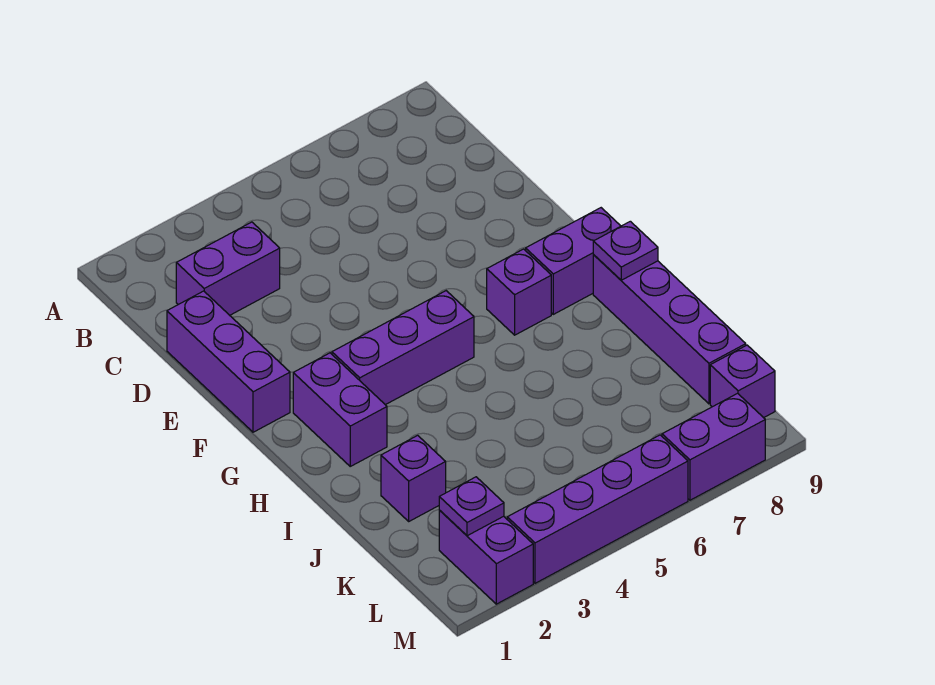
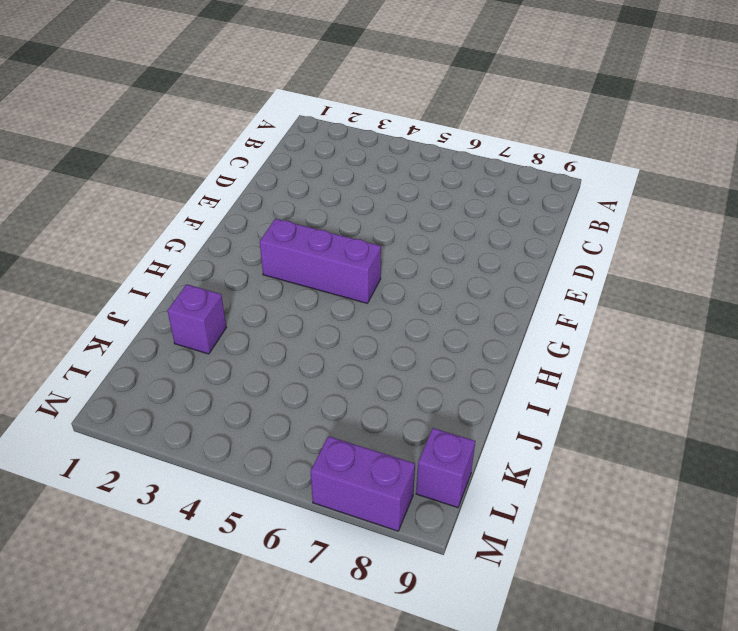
none -> purple brick C2:C3 level 1
none -> purple brick D1:F1 level 1
none -> purple brick G2:H2 level 1

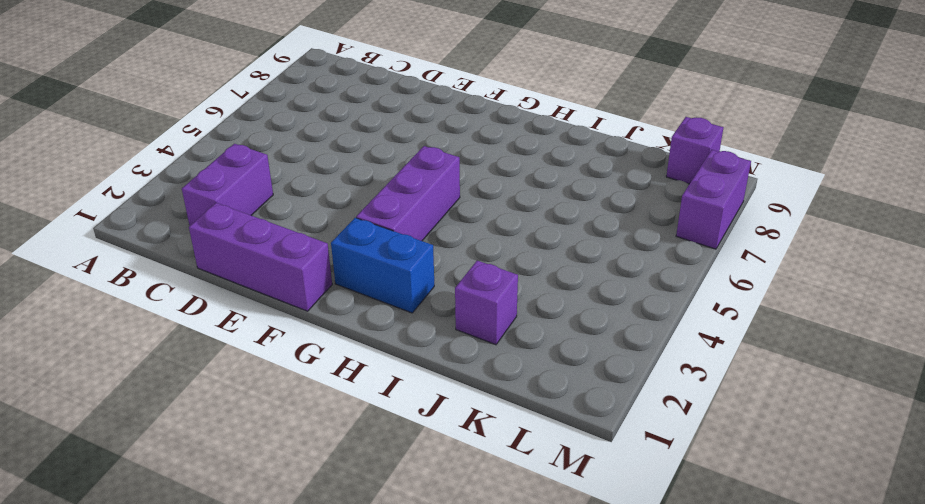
blue brick G2:H2 level 1 -> purple brick G2:H2 level 1
none -> purple brick G7 level 1
none -> purple brick G8:G9 level 1
none -> purple brick H9:K9 level 1

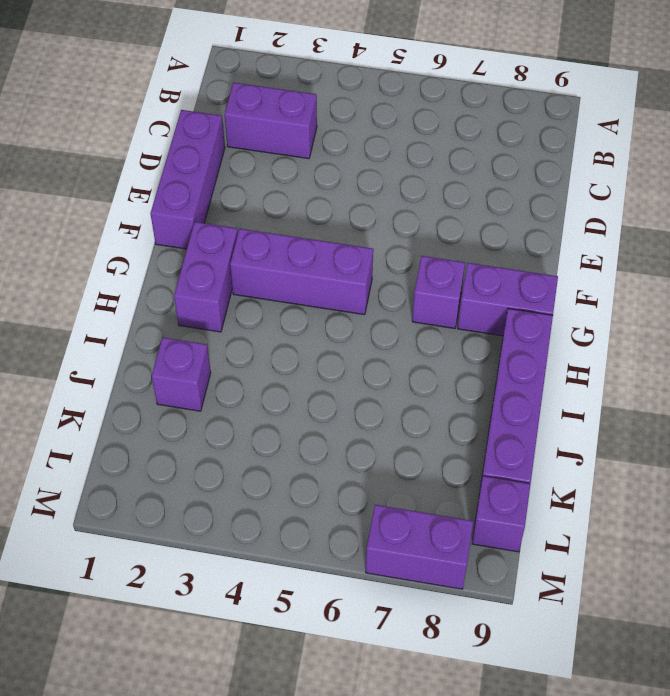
none -> purple brick L2:M2 level 1
none -> purple brick M3:M6 level 1
none -> purple plate H9 level 2

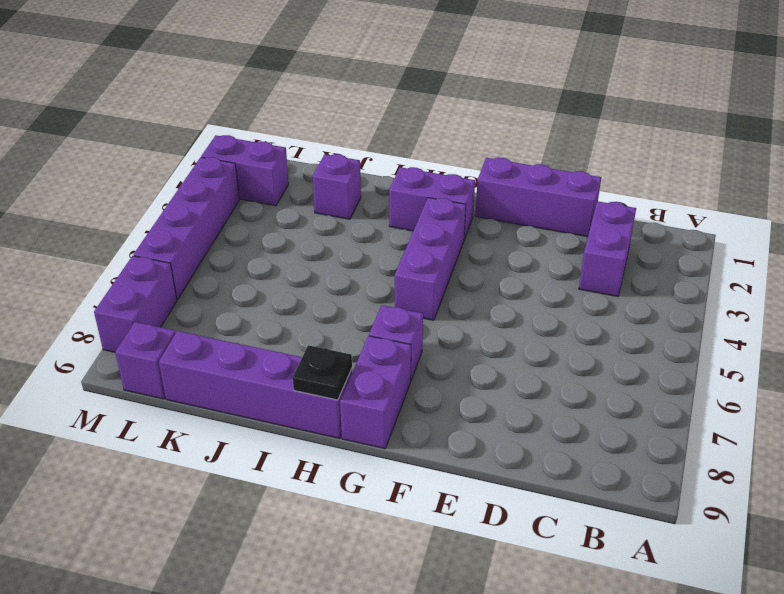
black plate H9 level 2 -> purple plate H9 level 2
none -> purple plate L2 level 2

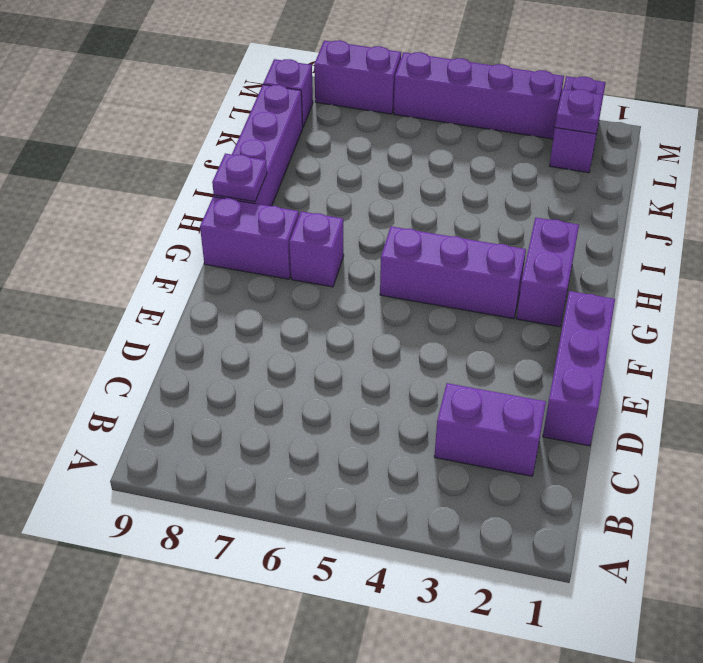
none -> purple brick J2 level 1

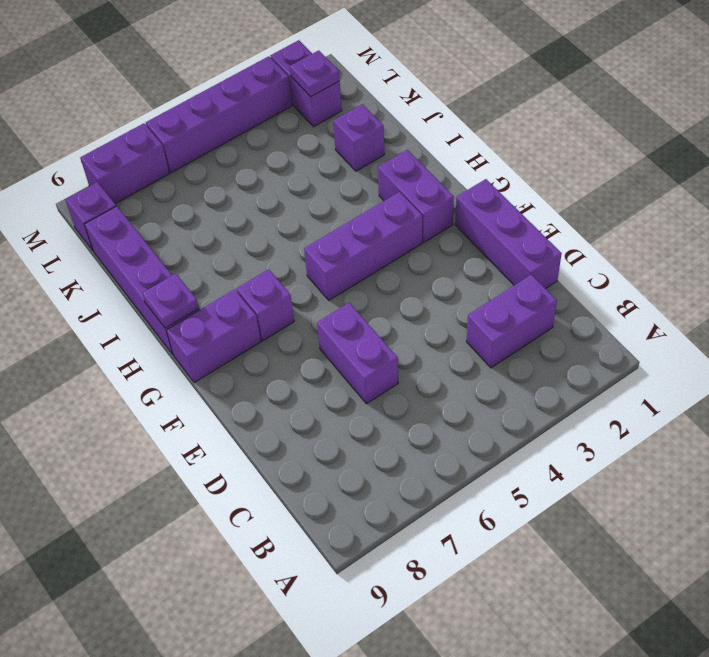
purple brick D6:E6 level 1 -> none

